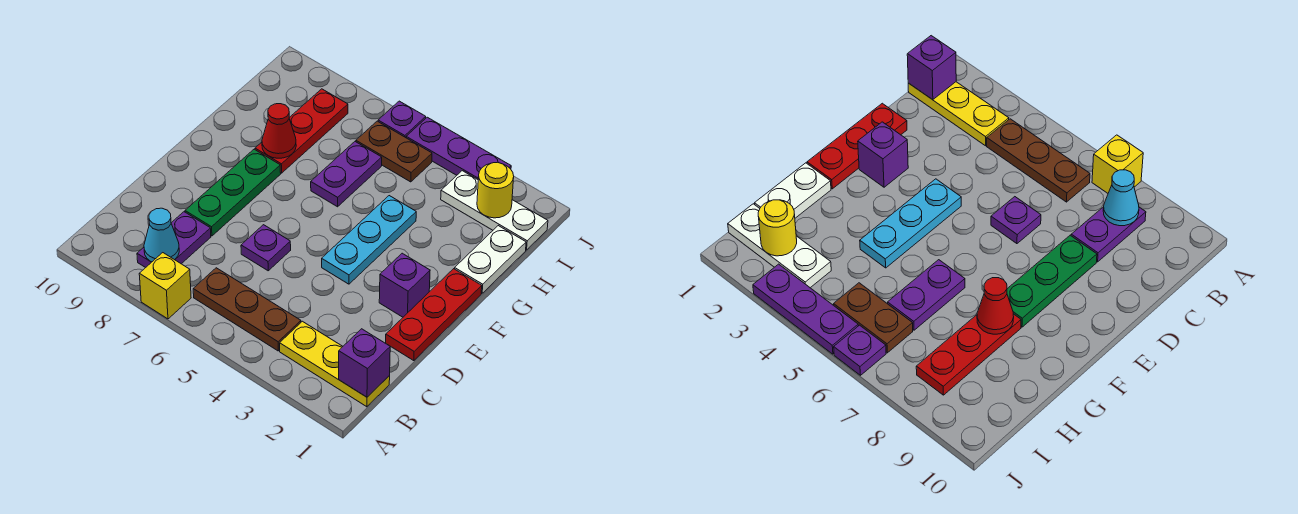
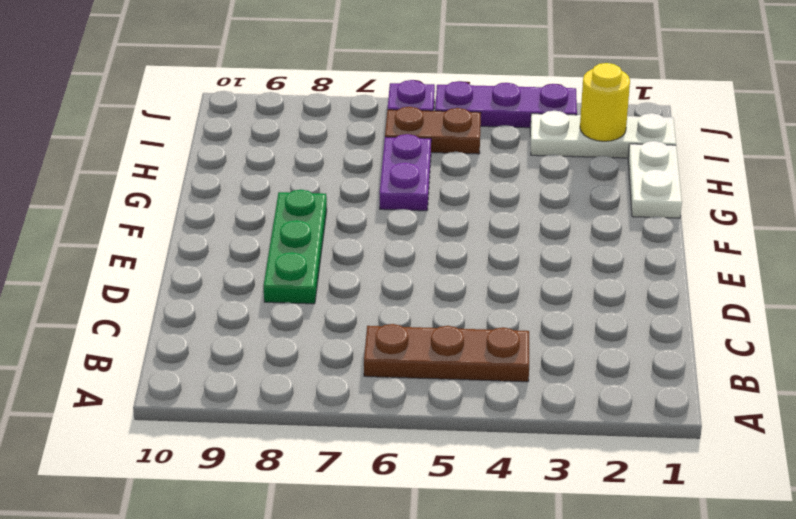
none -> yellow brick A7 level 1
none -> yellow plate B1:B3 level 1
none -> purple plate B8:C8 level 1

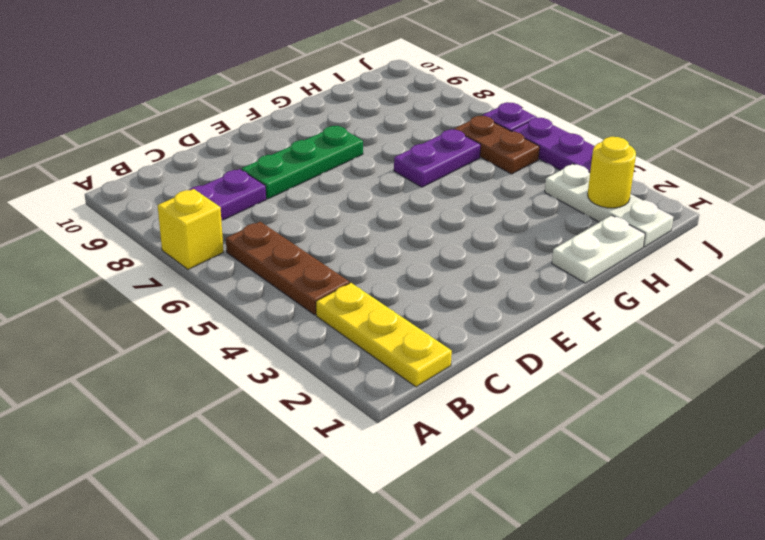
none -> red plate D1:F1 level 1
none -> purple plate D6 level 1
none -> purple brick E2 level 1

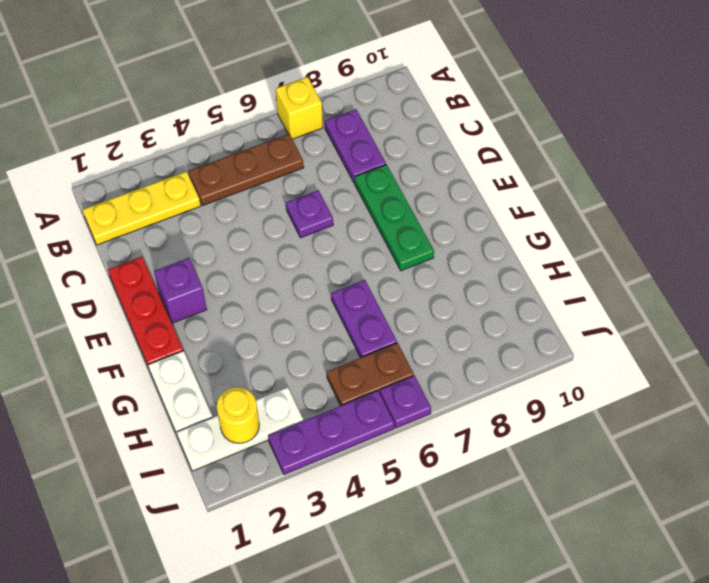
none -> cyan plate E4:G4 level 1
none -> red plate G8:I8 level 1
none -> purple brick B1 level 2

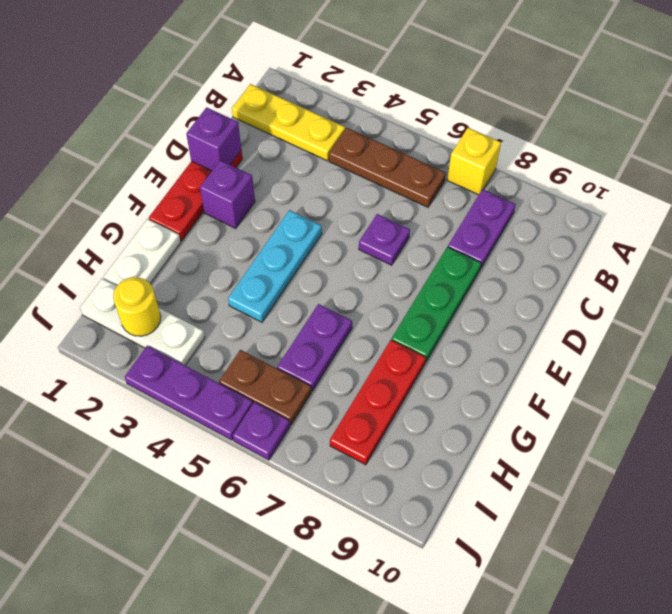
purple brick D1 level 2 -> purple brick B1 level 2
none -> cyan cone B8 level 2
none -> red cone G8 level 2

